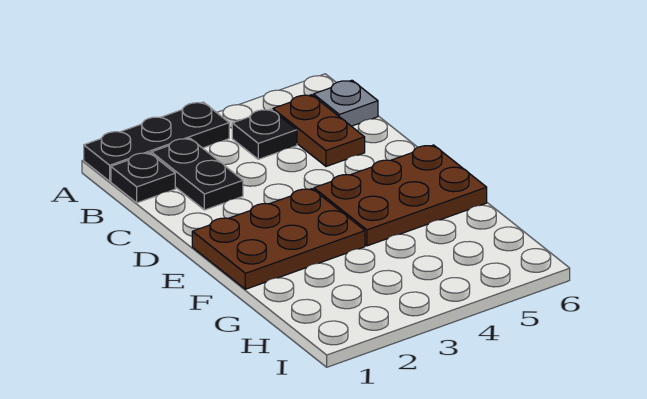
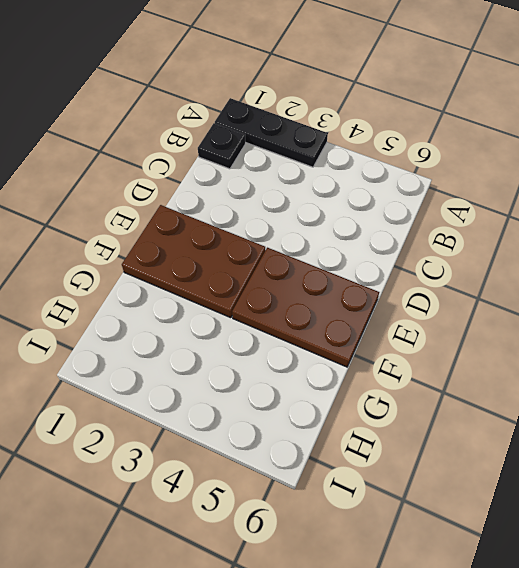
none -> black plate B2:C2 level 1
none -> black plate B4 level 1

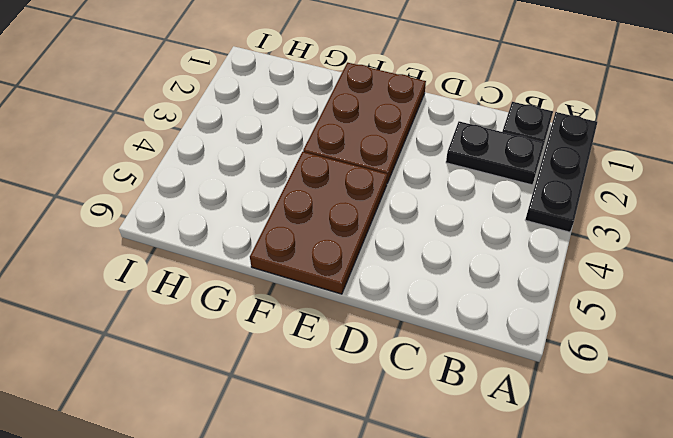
none -> black plate B4 level 1
none -> brown plate B5:C5 level 1

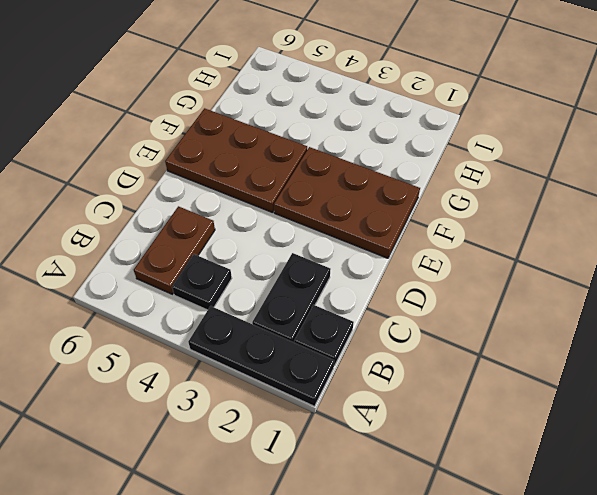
none -> grey plate B6 level 1

